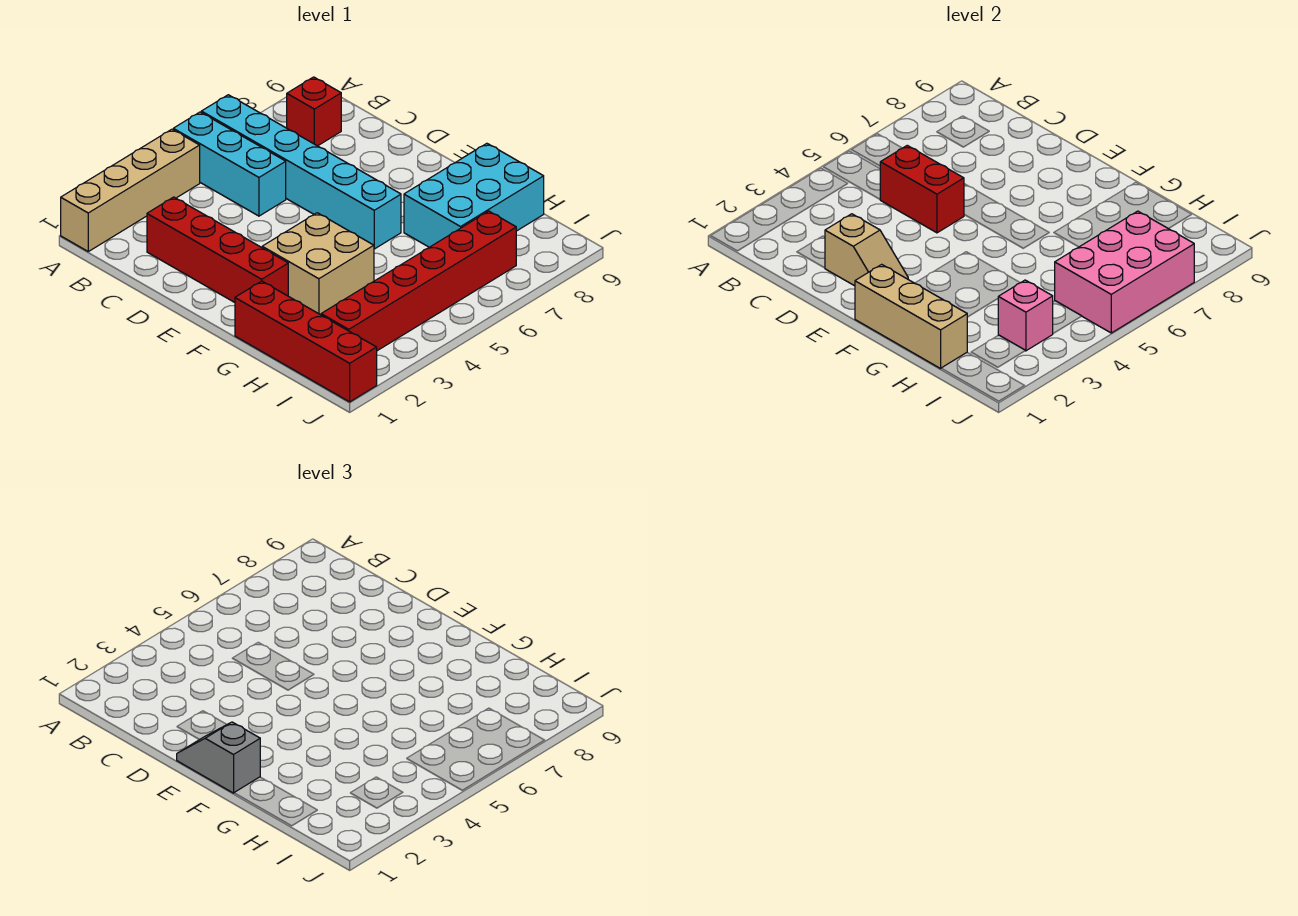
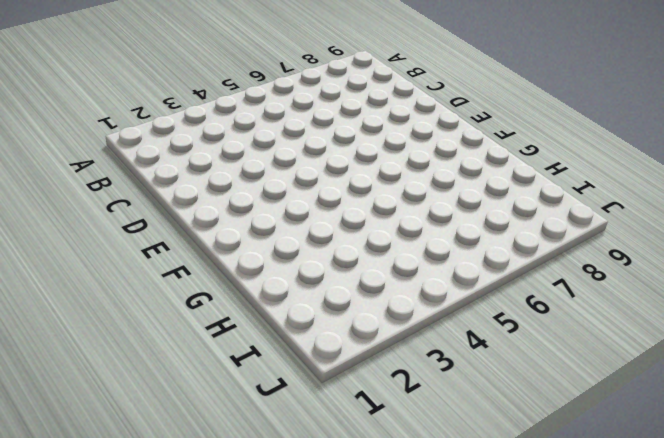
none -> tan brick A1:A4 level 1
none -> cyan brick A5:C5 level 1
none -> cyan brick A6:F6 level 1

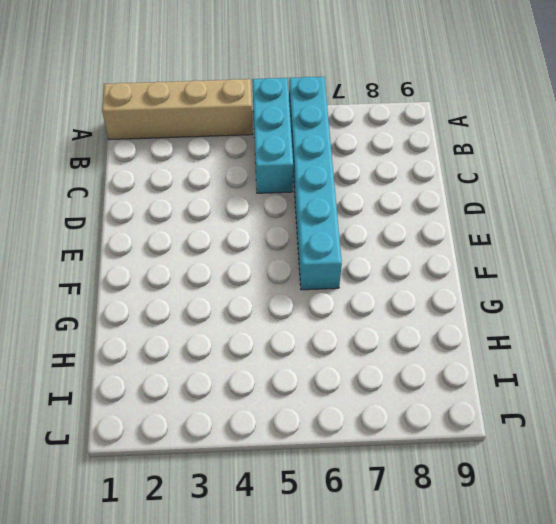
none -> red brick B8 level 1
none -> red brick C2:F2 level 1
none -> tan brick F3:G4 level 1

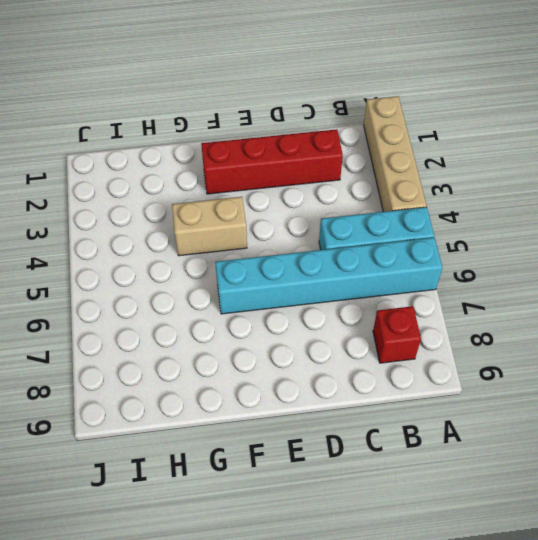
tan brick F4:G4 level 1 -> tan brick F3:G4 level 1
none -> red brick G1:J1 level 1
none -> cyan brick G7:H9 level 1
none -> red brick I2:I7 level 1

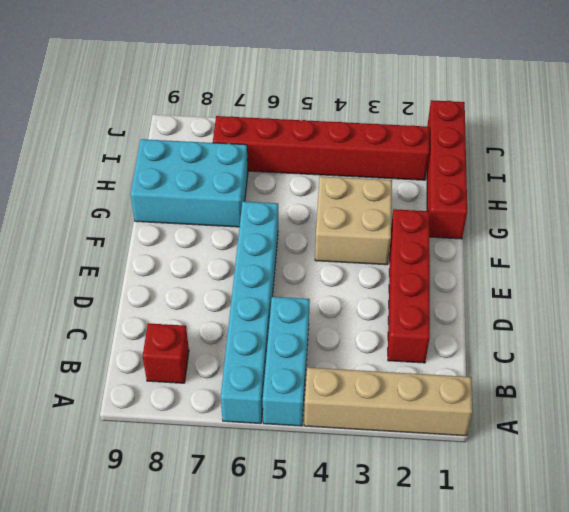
none -> red brick C5:D5 level 2
none -> tan slope D2:E2 level 2 top D
none -> tan brick F1:H1 level 2

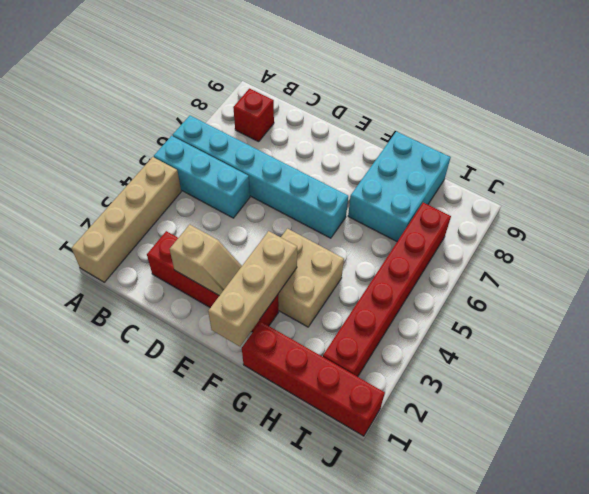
tan brick F1:F3 level 2 -> tan brick F1:H1 level 2
none -> red brick C5:D5 level 2
none -> pink brick I3 level 2
none -> pink brick I5:J7 level 2

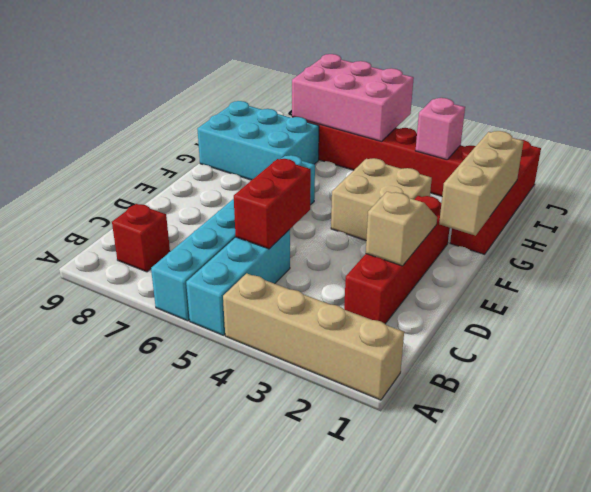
none -> grey slope E1:F1 level 3 top F

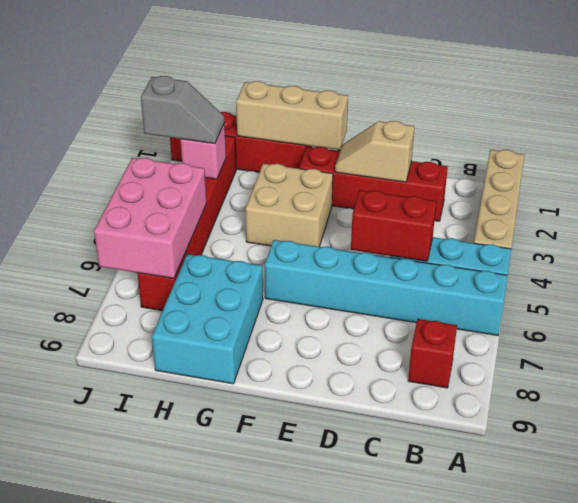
grey slope I3:J3 level 3 top J -> grey slope E1:F1 level 3 top F

